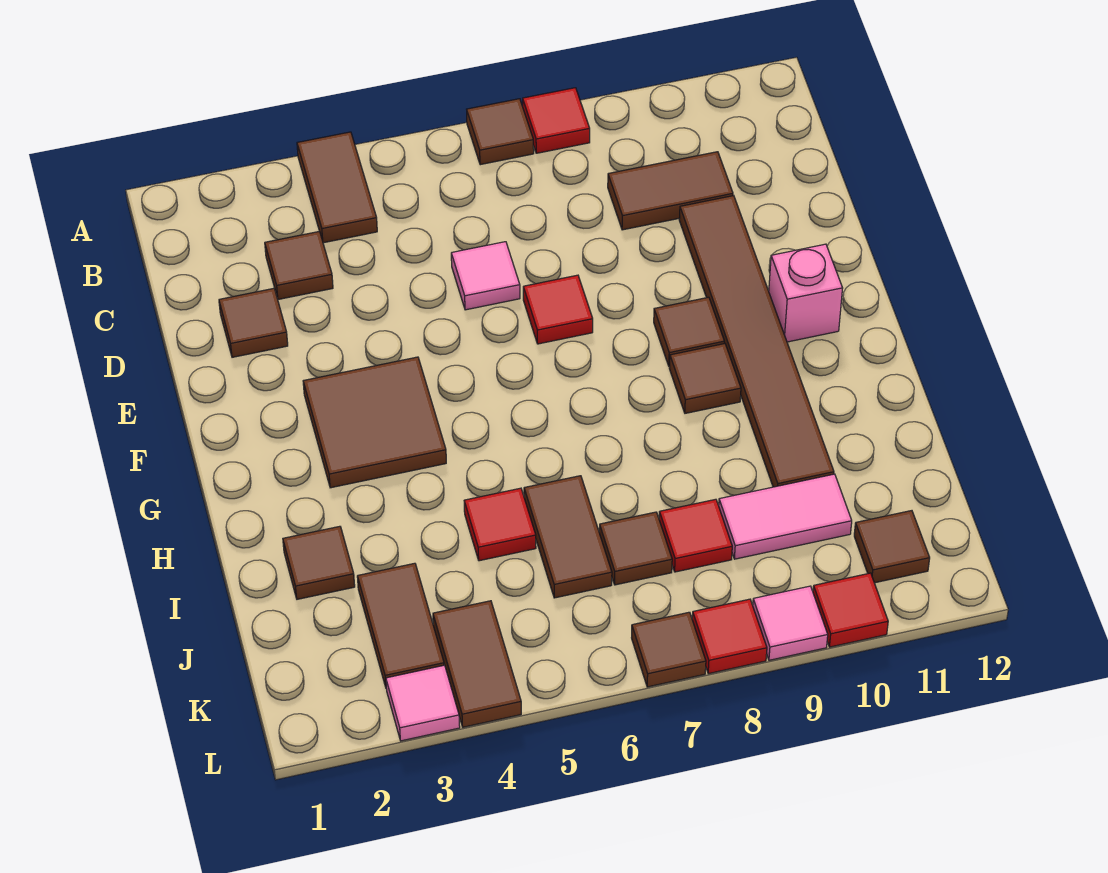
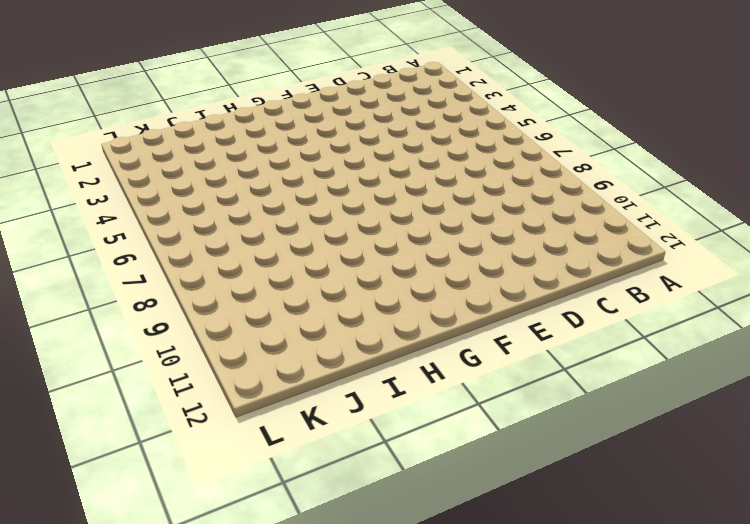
none -> brown tile A4:B4 level 1
none -> brown tile A7 level 1
none -> red tile A8 level 1

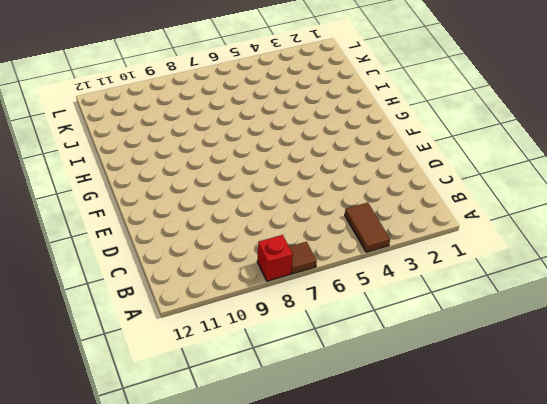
red brick A8 level 1 -> red tile A8 level 1
none -> brown tile C3 level 1
none -> brown tile C9:C10 level 1
none -> brown tile D2 level 1

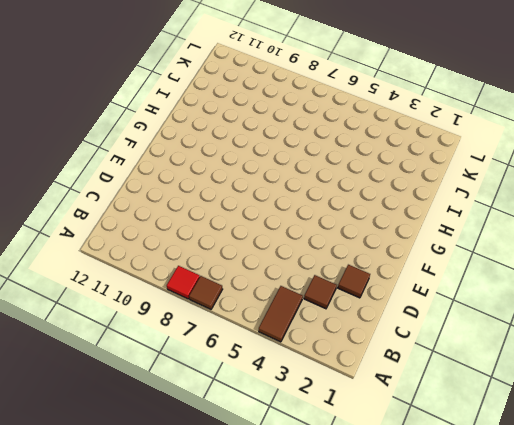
none -> brown tile C9:C10 level 1
none -> pink tile D6 level 1
none -> brown tile D10:I10 level 1

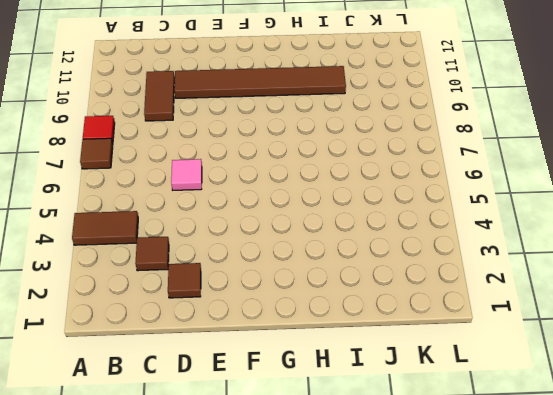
none -> red tile E7 level 1
none -> brown tile F3:G4 level 1
none -> brown tile F9 level 1

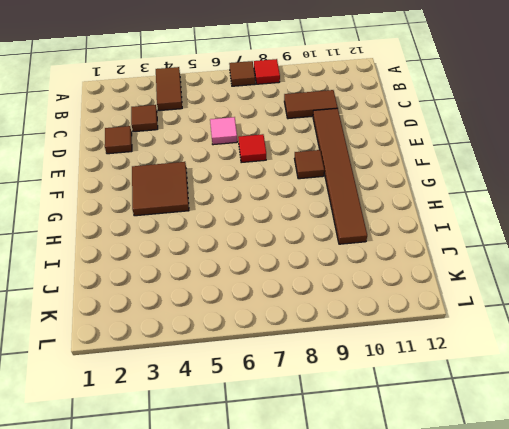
none -> pink brick F11 level 1
none -> brown tile G9 level 1
none -> brown tile I2 level 1

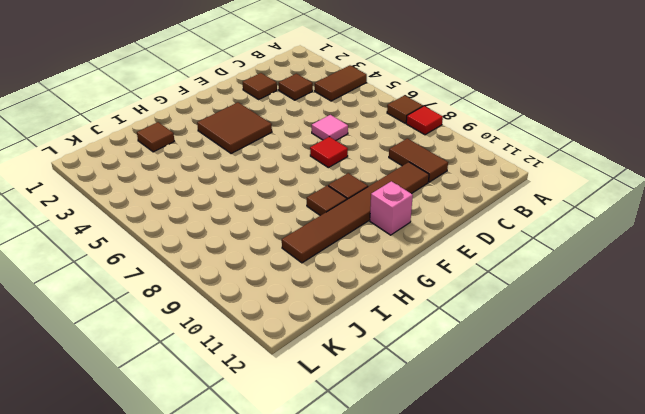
none -> red tile I5 level 1
none -> brown tile I6:J6 level 1
none -> brown tile J3:K3 level 1

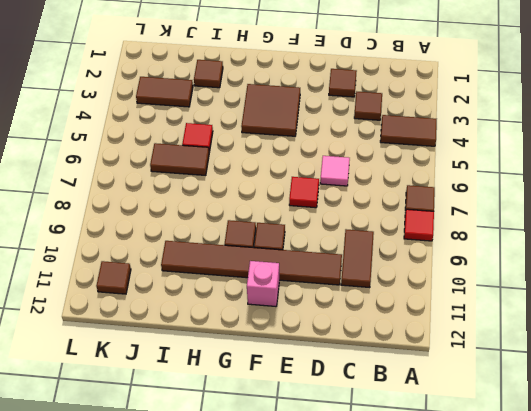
none -> brown tile J7 level 1
none -> red tile J8 level 1
none -> pink tile J9:J10 level 1

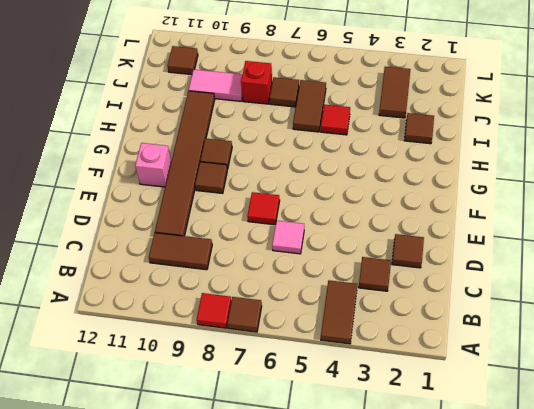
red brick J8 level 1 -> red tile J8 level 1
none -> brown tile F3:G4 level 1
none -> brown tile K4:L4 level 1
none -> pink tile L3 level 1

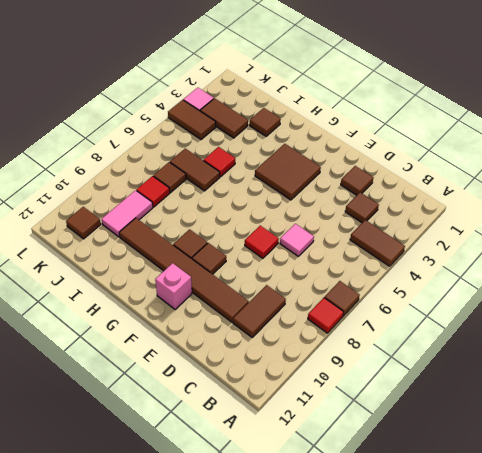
none -> brown tile L7 level 1
none -> red tile L8 level 1
none -> pink tile L9 level 1

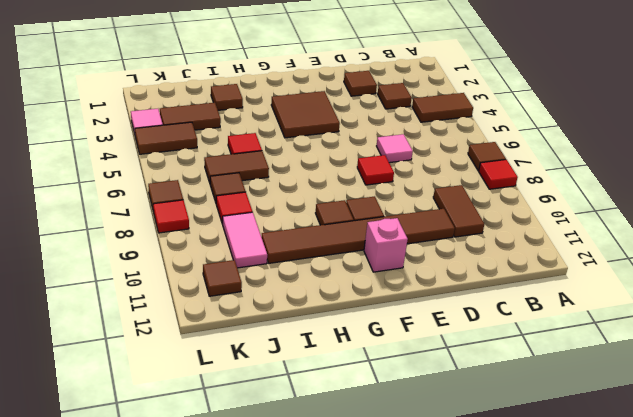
none -> pink tile L9 level 1
none -> red tile L10 level 1

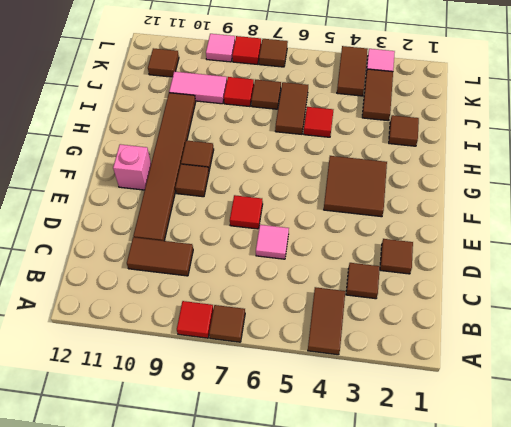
none -> red tile L10 level 1

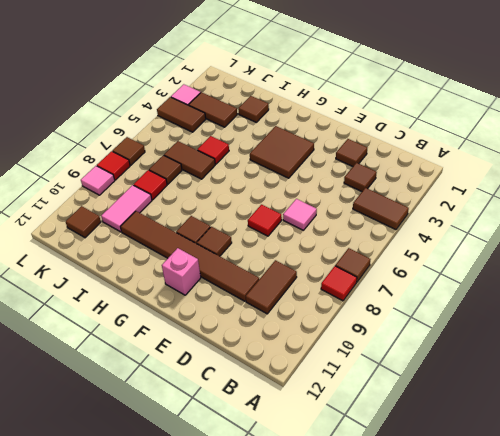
none -> red tile L10 level 1

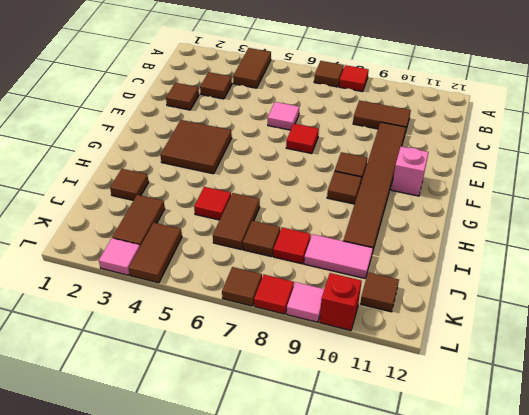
red brick L10 level 1 -> red tile L10 level 1

